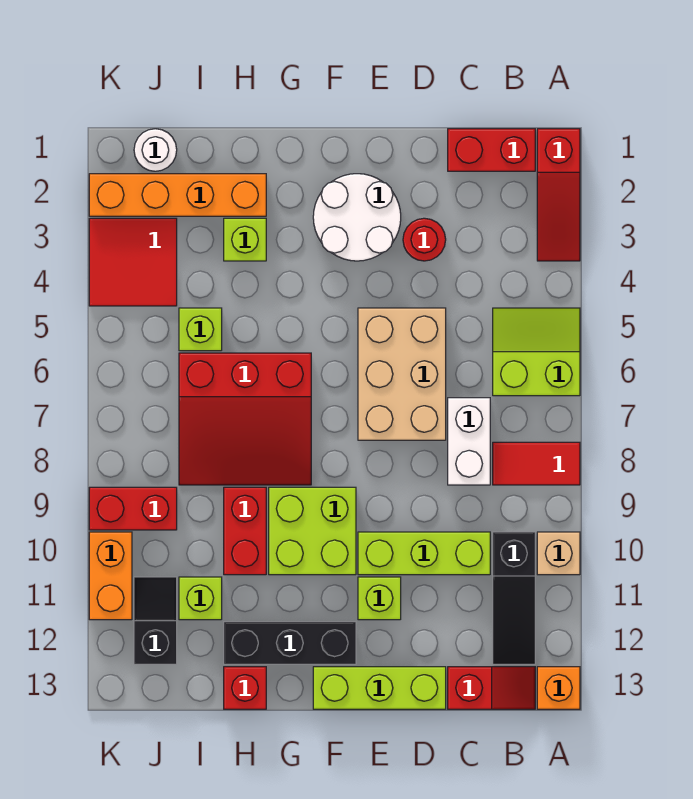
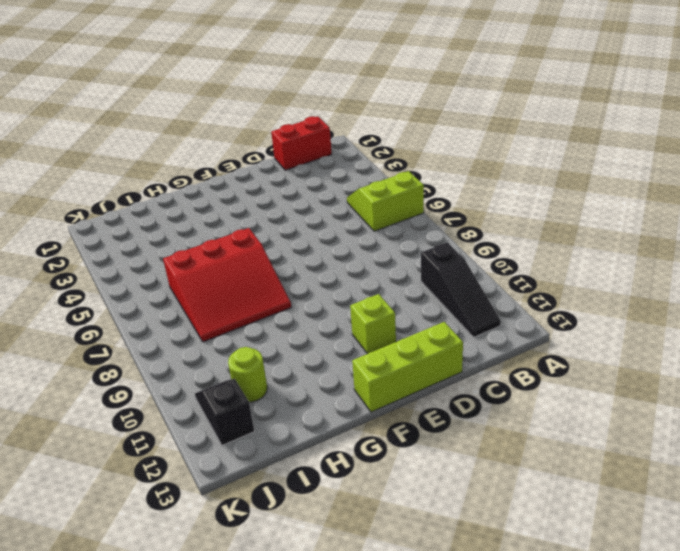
lime round brick I11 level 1 -> lime brick I11 level 1
none -> red slope A1:A3 level 1 top 1
none -> red tile A8:B8 level 1
none -> tan brick A10 level 1

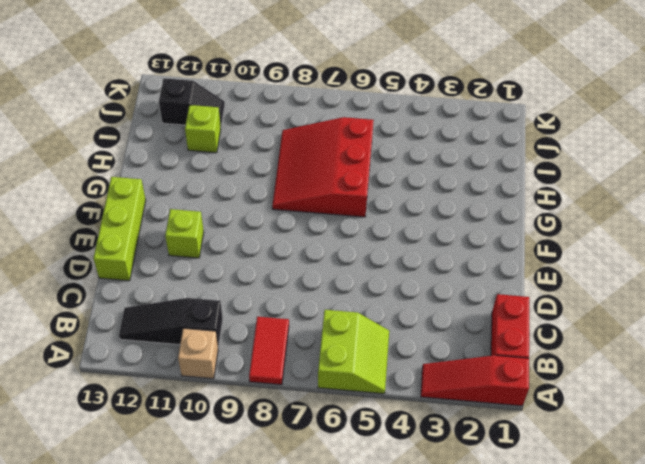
none -> orange brick A13 level 1
none -> red slope B13:C13 level 1 top C
none -> white brick C7:C8 level 1

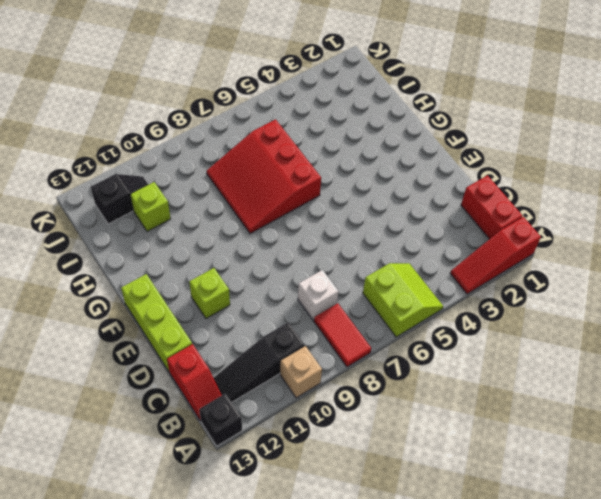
black brick A13 level 1 -> orange brick A13 level 1
white brick C8 level 1 -> white brick C7:C8 level 1
none -> lime brick C10:E10 level 1
none -> red round brick D3 level 1
none -> tan brick D5:E7 level 1

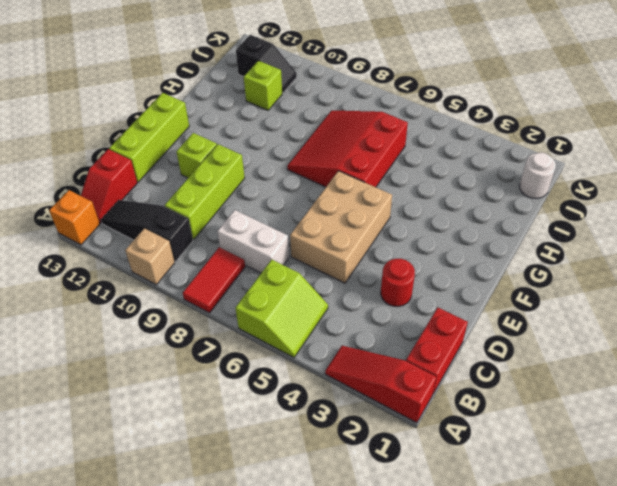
tan brick D5:F6 level 1 -> tan brick D5:E7 level 1
none -> white round brick E2:F3 level 1
none -> lime brick F9:G10 level 1
none -> black brick F12:H12 level 1

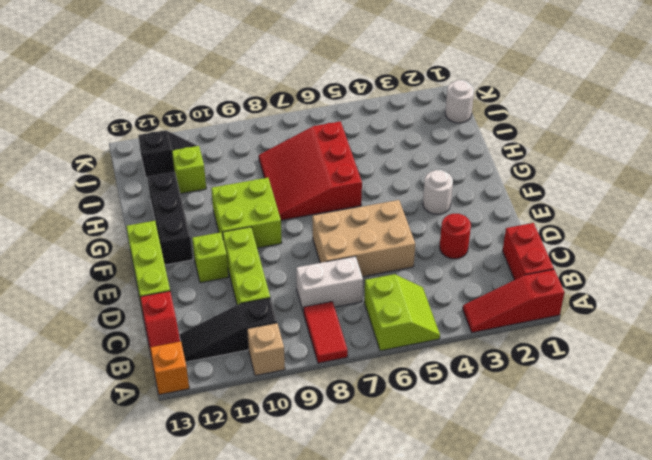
white round brick F3 level 1 -> white round brick E2:F3 level 1
none -> orange brick H2:K2 level 1
none -> lime brick H3 level 1
none -> red brick H9:H10 level 1

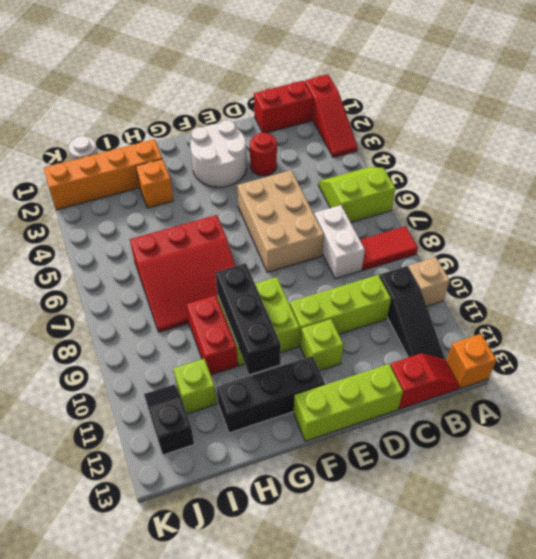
black brick G9:G11 level 2 -> none
orange brick H3 level 1 -> lime brick H3 level 1
none -> red brick H13 level 1
none -> lime brick I5 level 1
none -> red tile J3:K4 level 1

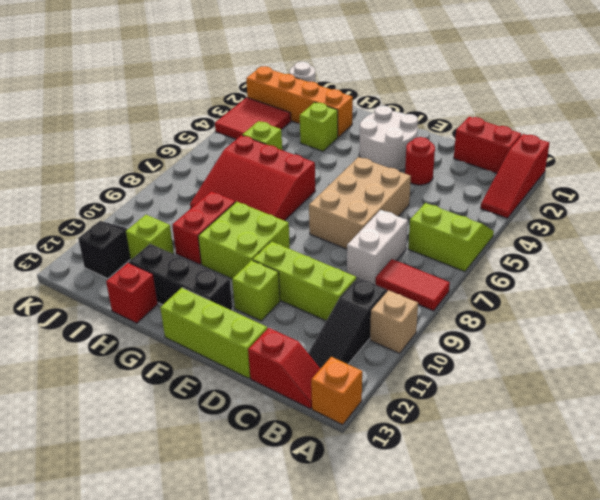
none -> red brick J9:K9 level 1
none -> orange brick K10:K11 level 1

